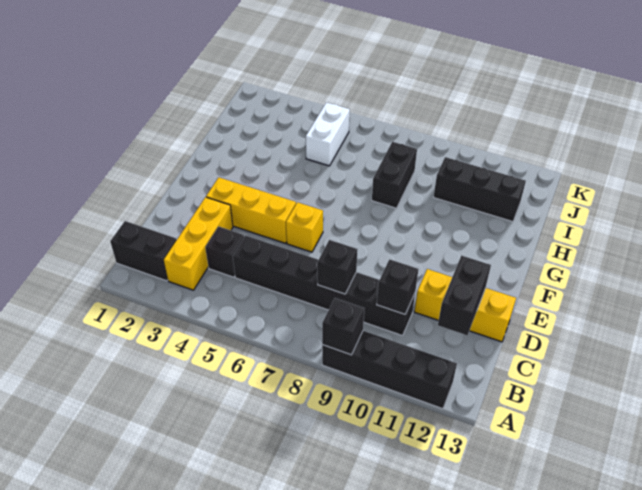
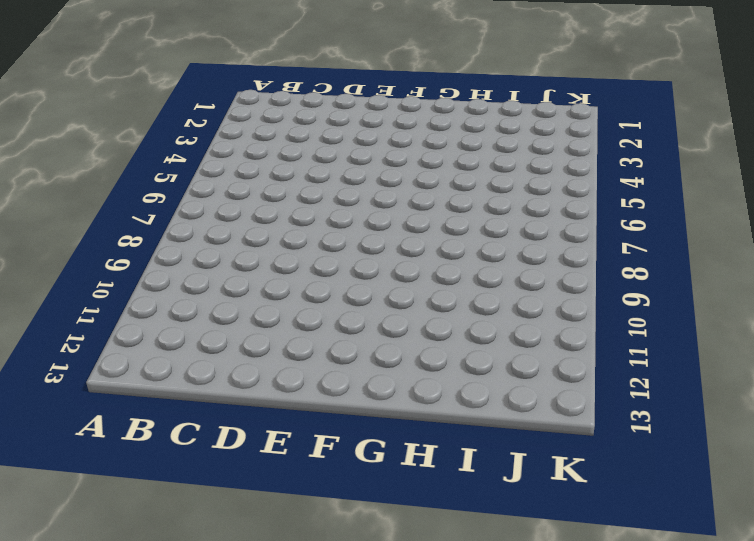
none -> black brick A9:A12 level 1
none -> black brick B1:B2 level 1
none -> yellow brick B3:D3 level 1

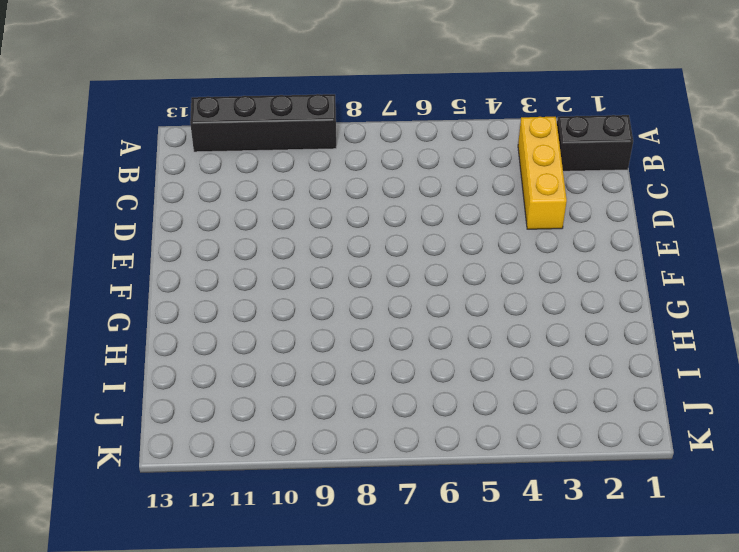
none -> black brick C4 level 1
none -> black brick C5:C10 level 1
none -> yellow brick D11:D13 level 1

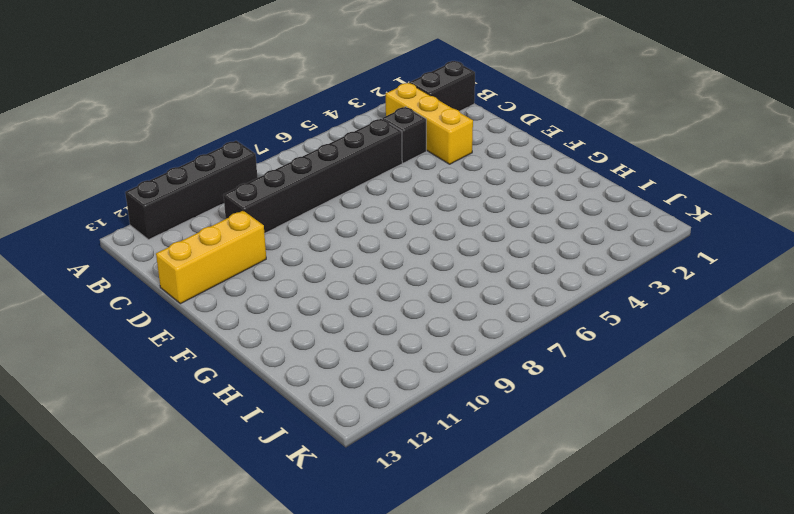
none -> yellow brick E3:E5 level 1
none -> yellow brick E6 level 1
none -> black brick H8:I8 level 1

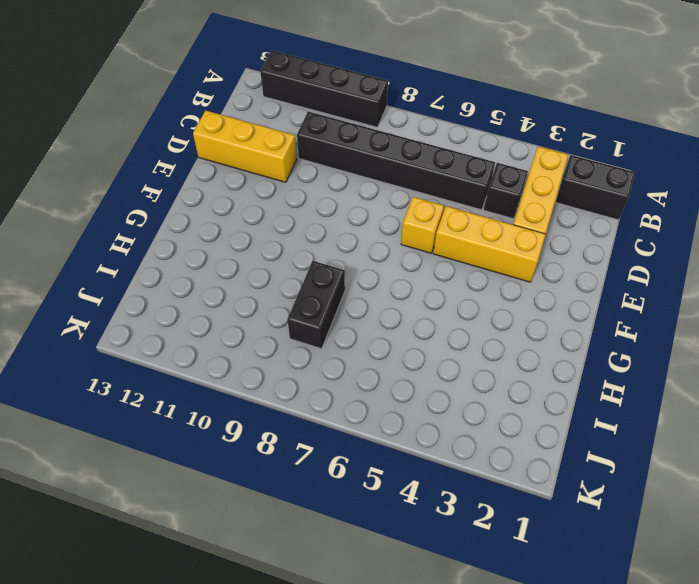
none -> white brick I5:J5 level 1
none -> black brick I10:I12 level 1
none -> black brick A9 level 2

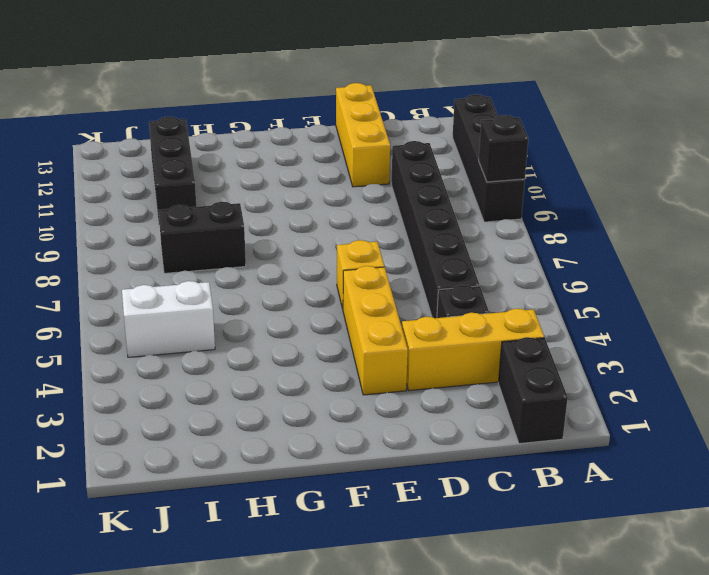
none -> black brick C8 level 2
none -> black brick C10 level 2
none -> black brick C12:D12 level 2

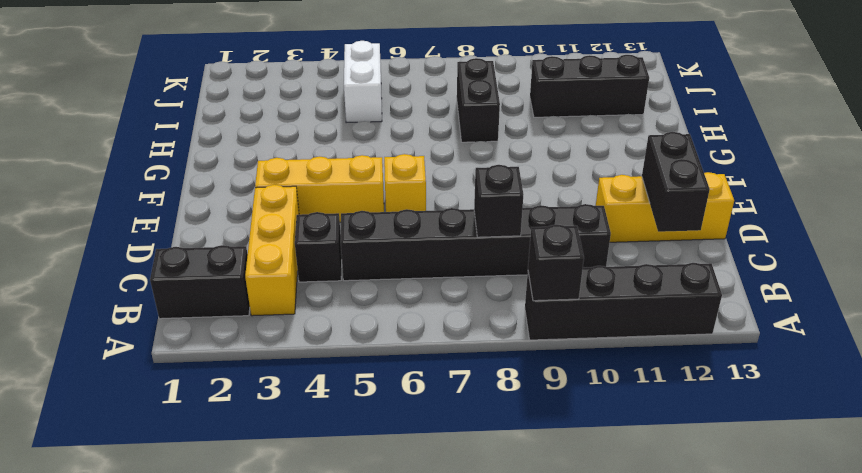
none -> black brick C10 level 2

